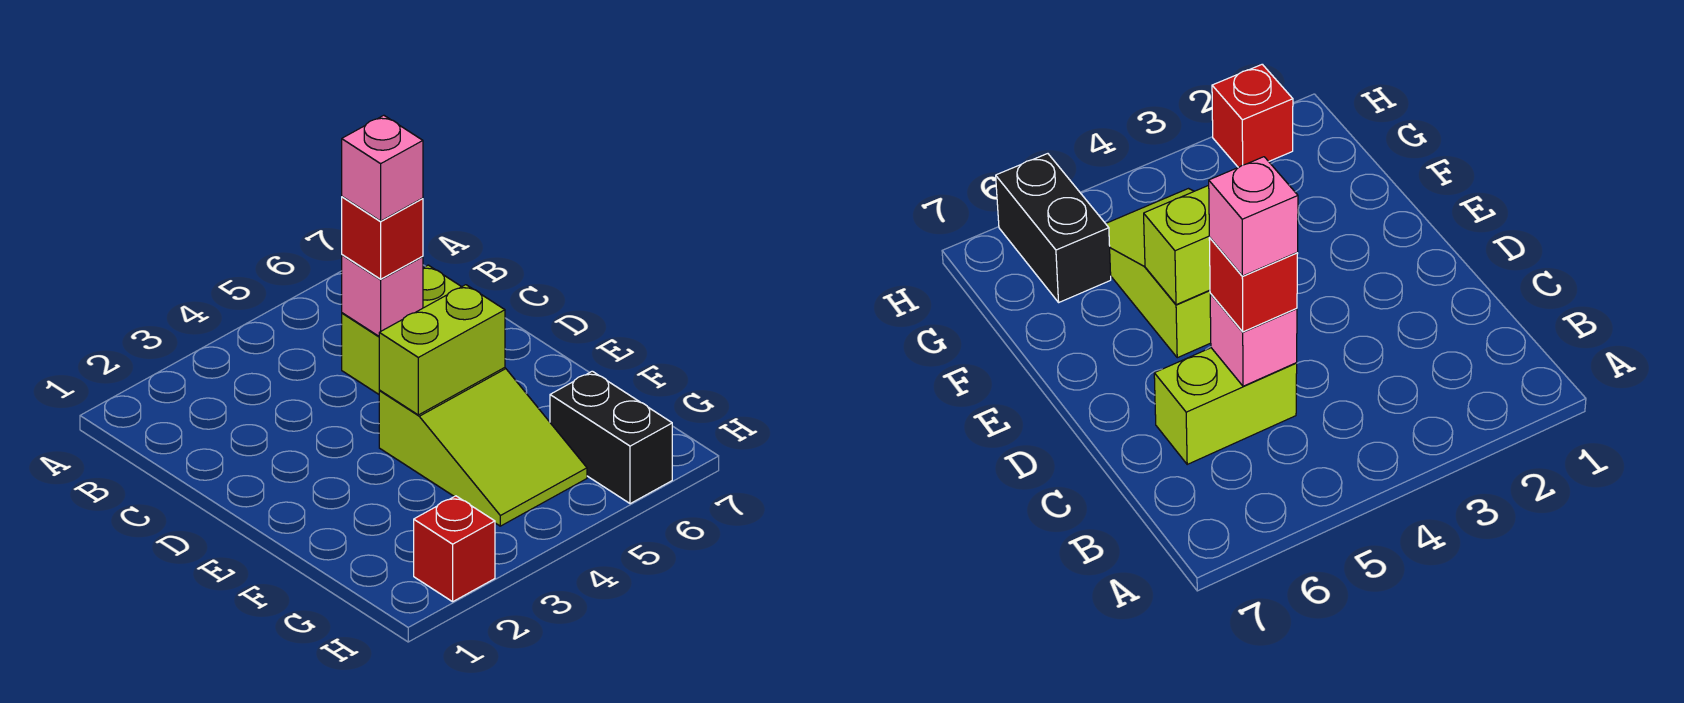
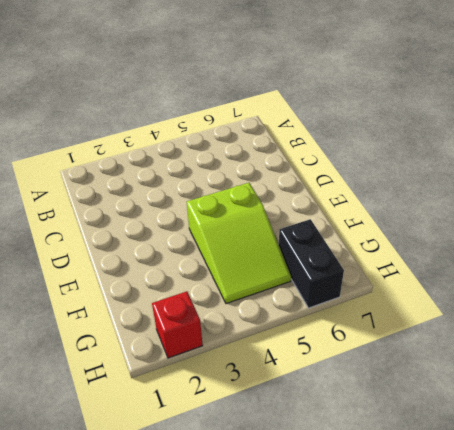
none -> lime brick C5:C6 level 1
none -> pink brick C5 level 2

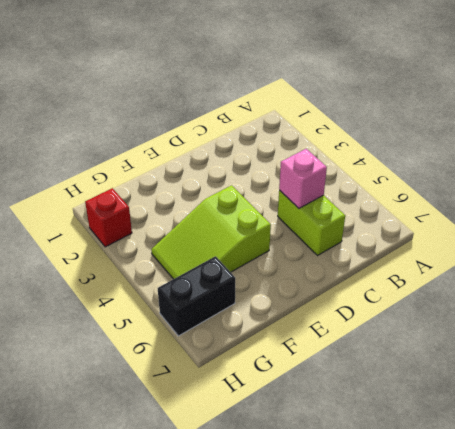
none -> lime brick E4:E5 level 2
none -> red brick C5 level 3

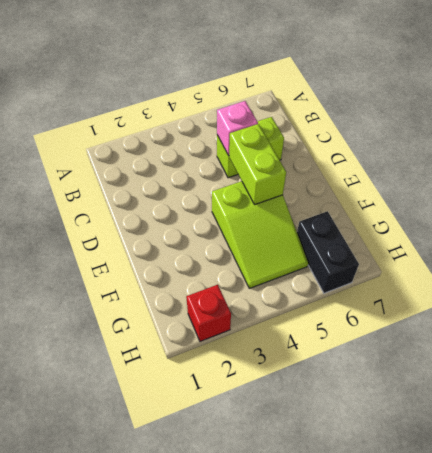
lime brick D5:E5 level 2 -> lime brick E4:E5 level 2
none -> red brick C5 level 3
none -> pink brick C5 level 4

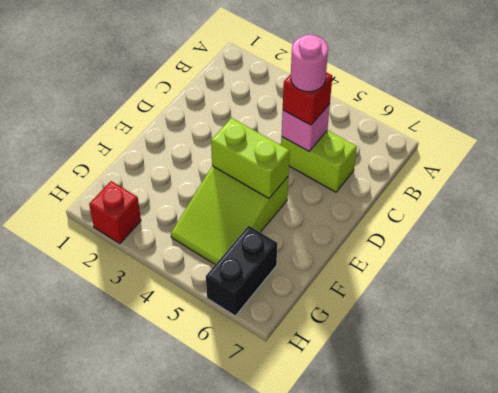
pink round brick C5 level 4 -> pink brick C5 level 4

